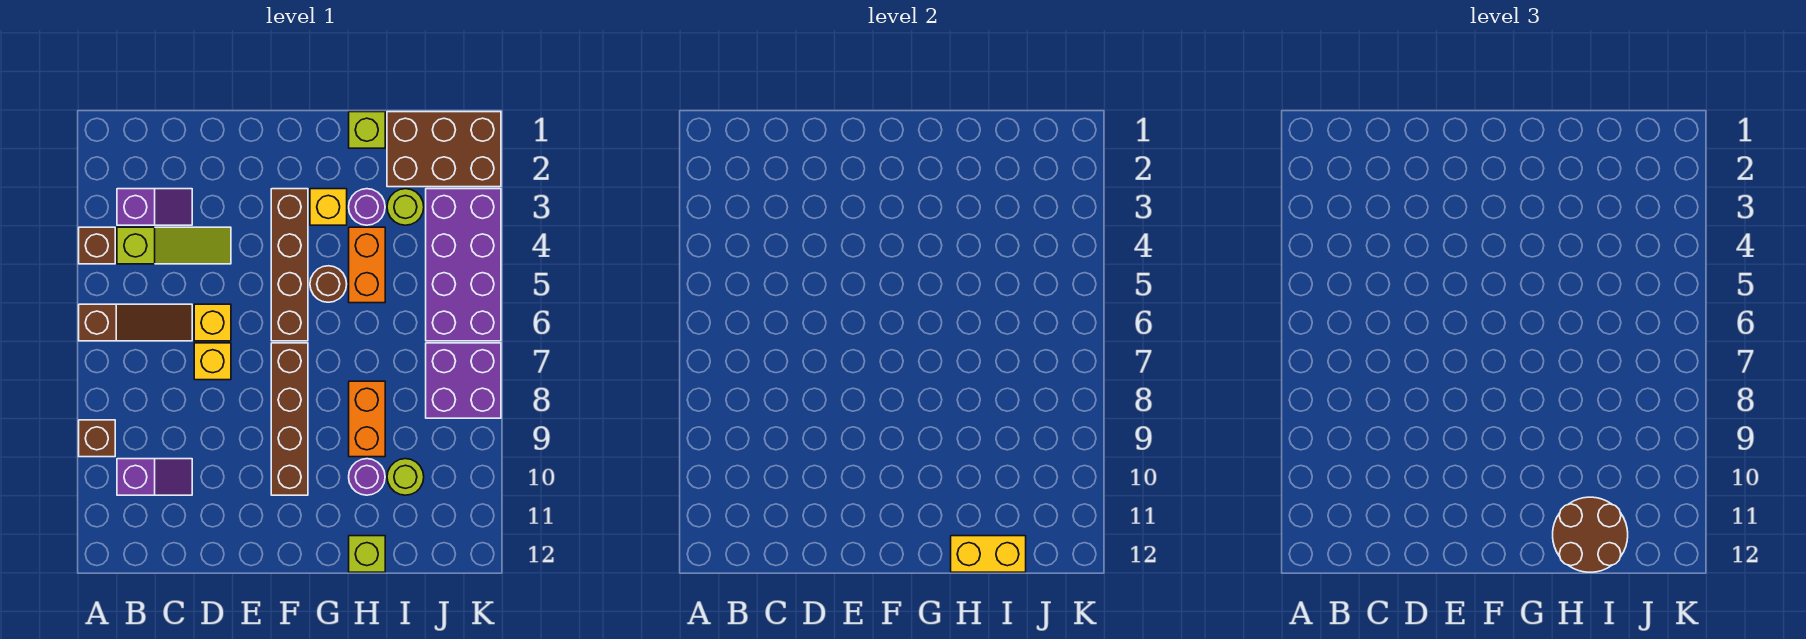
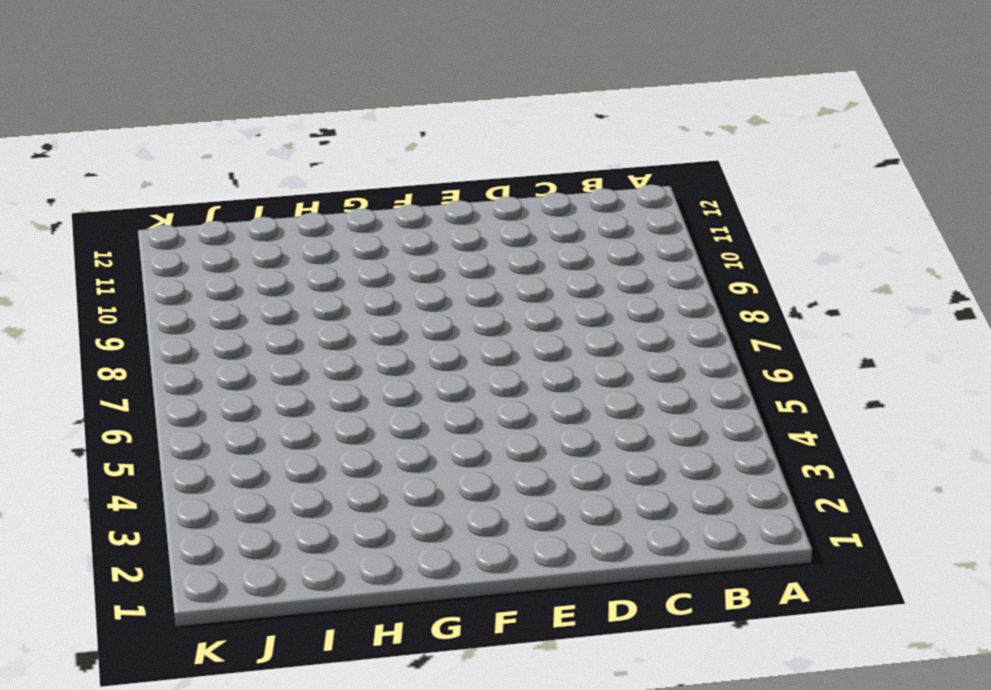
none -> brown brick A4 level 1
none -> brown slope A6:C6 level 1 top A
none -> brown brick A9 level 1

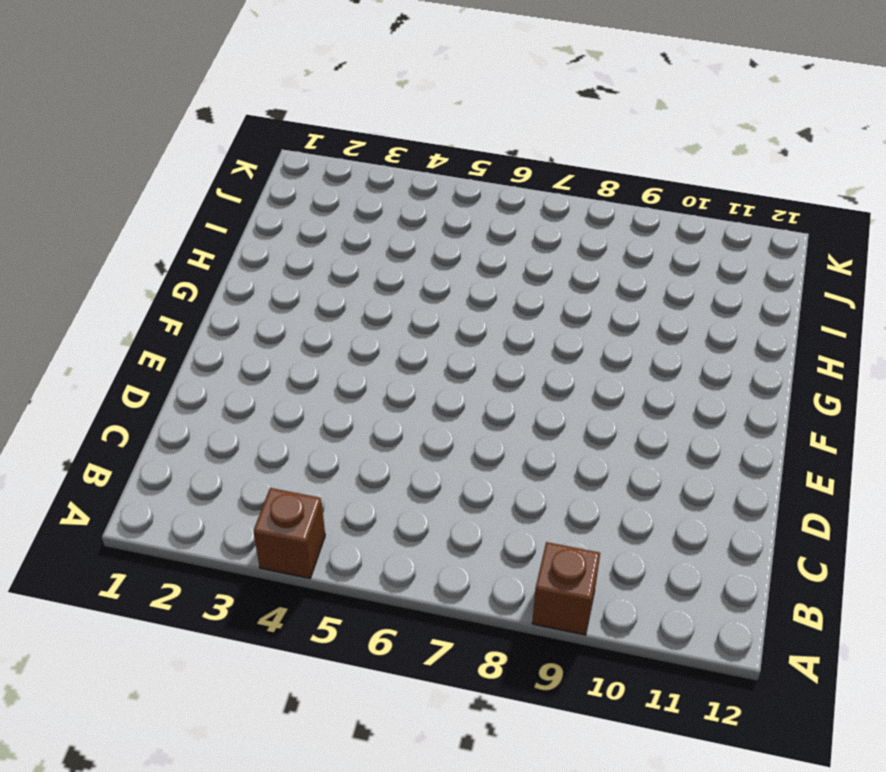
none -> brown slope A6:C6 level 1 top A
none -> purple slope B3:C3 level 1 top B
none -> lime slope B4:D4 level 1 top B

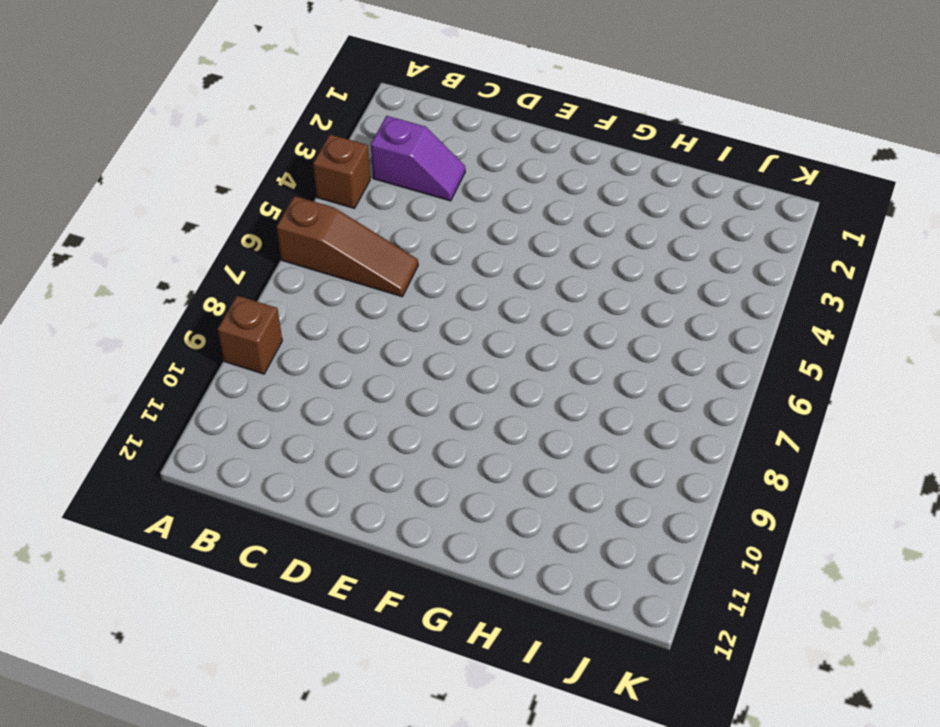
none -> lime slope B4:D4 level 1 top B
none -> purple slope B10:C10 level 1 top B
none -> yellow brick D6 level 1

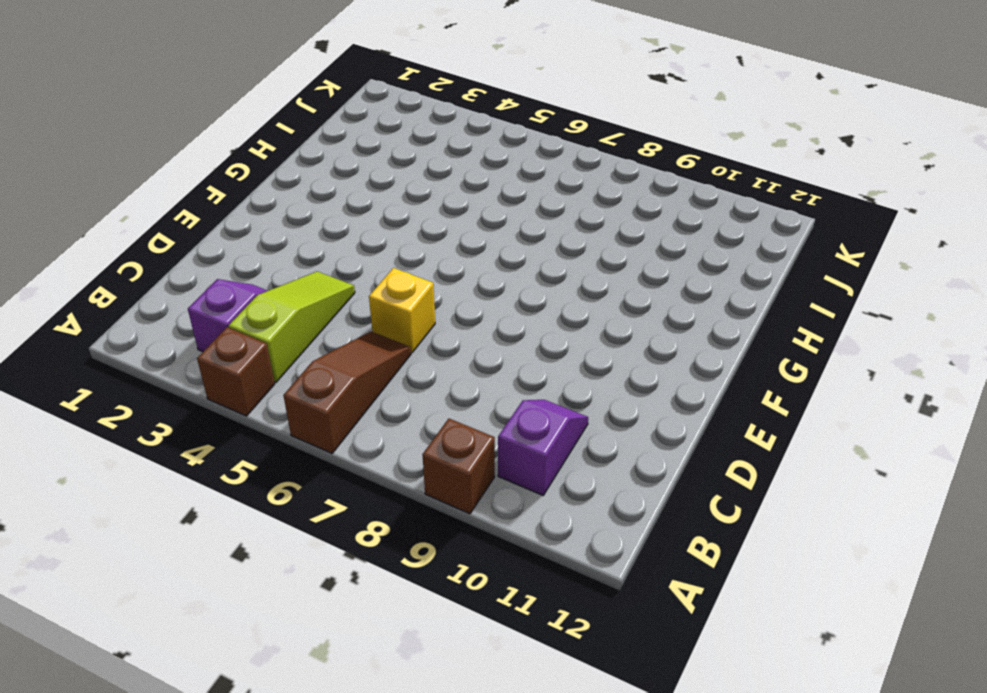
none -> yellow brick D7 level 1
none -> brown brick F3:F6 level 1
none -> brown brick F7:F10 level 1

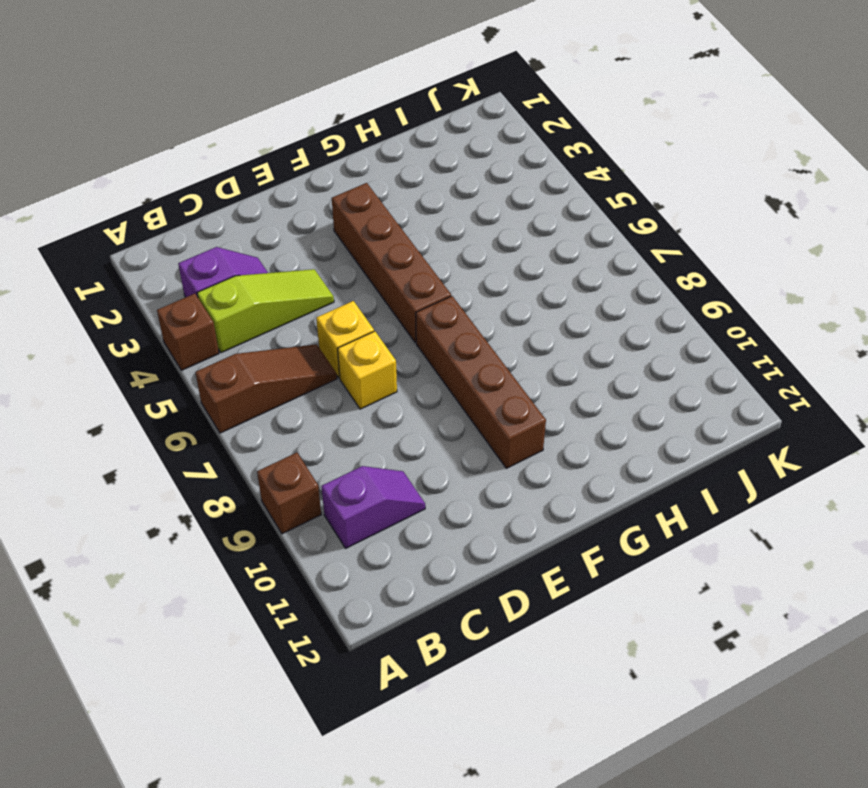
none -> yellow brick G3 level 1
none -> brown round brick G5 level 1
none -> lime brick H1 level 1

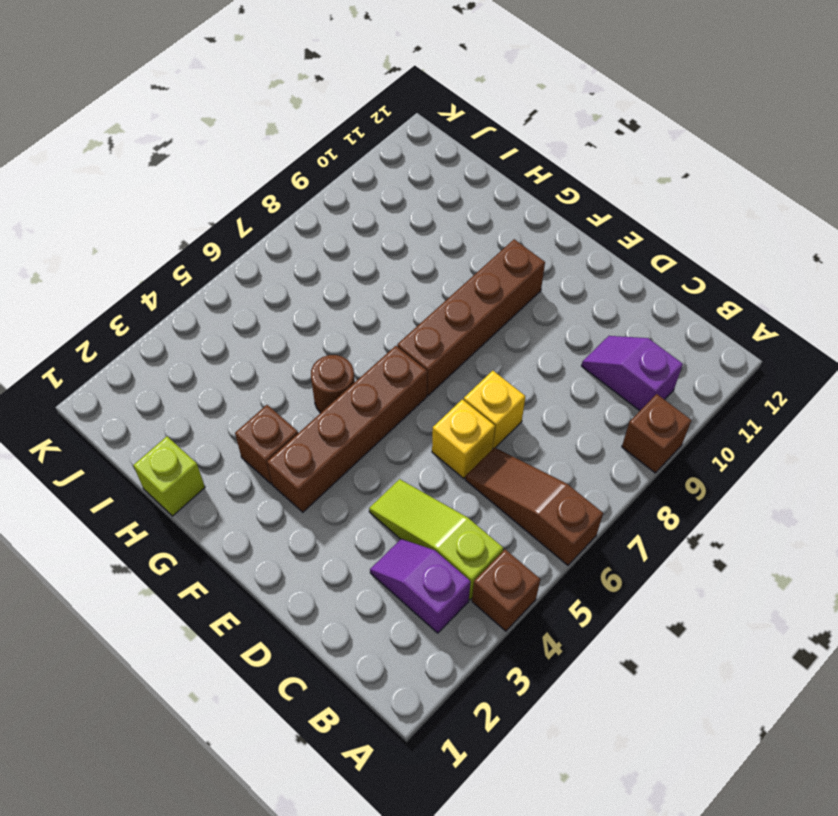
brown brick G3 level 1 -> yellow brick G3 level 1
none -> purple round brick H3 level 1
none -> orange brick H4:H5 level 1
none -> orange brick H8:H9 level 1

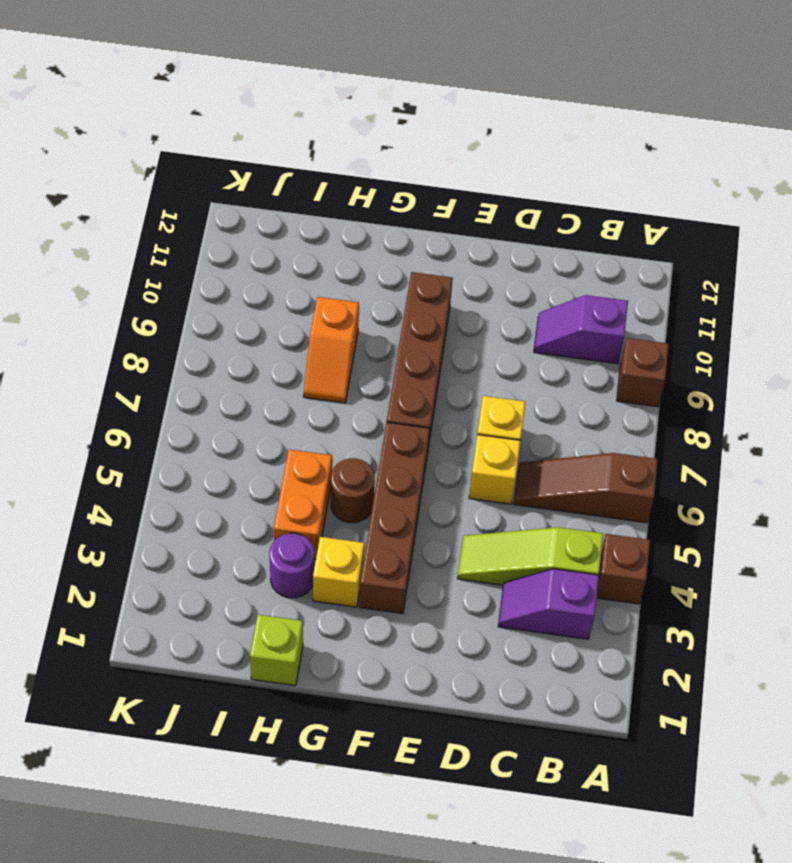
orange slope H8:H9 level 1 top 9 -> orange brick H8:H9 level 1
none -> purple round brick H10 level 1
none -> lime brick H12 level 1
none -> brown brick I1:K2 level 1

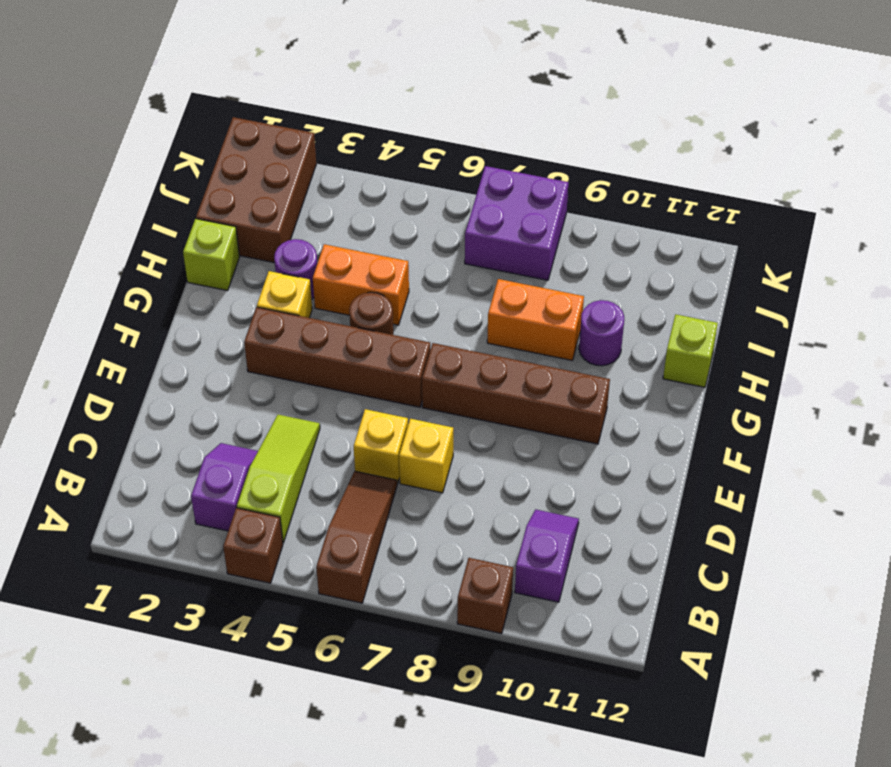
none -> lime round brick I3 level 1
none -> lime round brick I10 level 1
none -> purple brick J3:K6 level 1

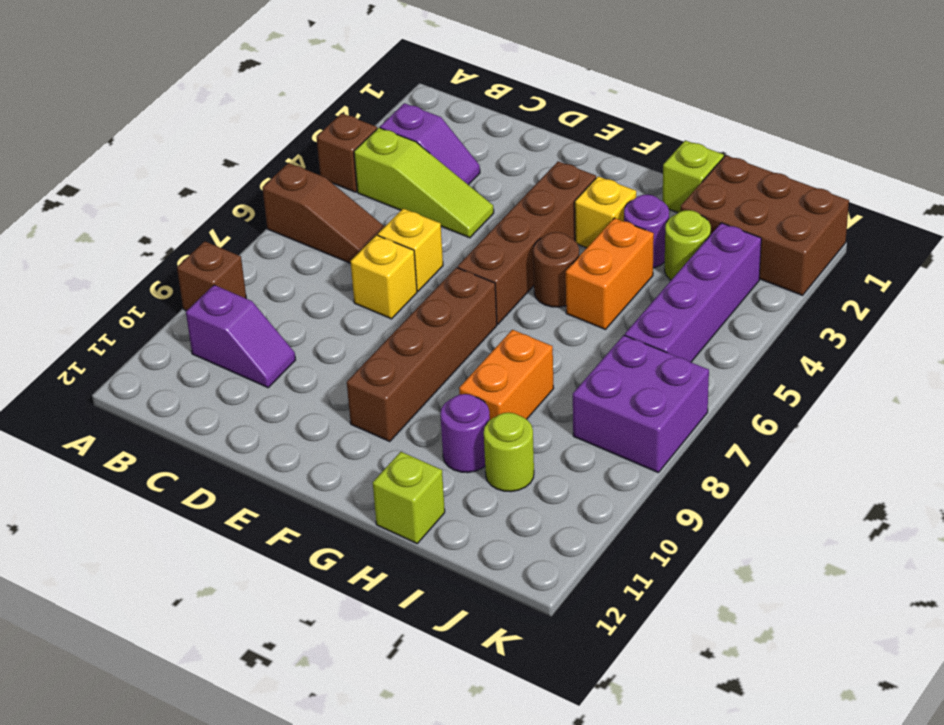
purple brick J3:J6 level 1 -> purple brick J3:K6 level 1
none -> yellow brick H12:I12 level 2
none -> brown round brick H11:I12 level 3

